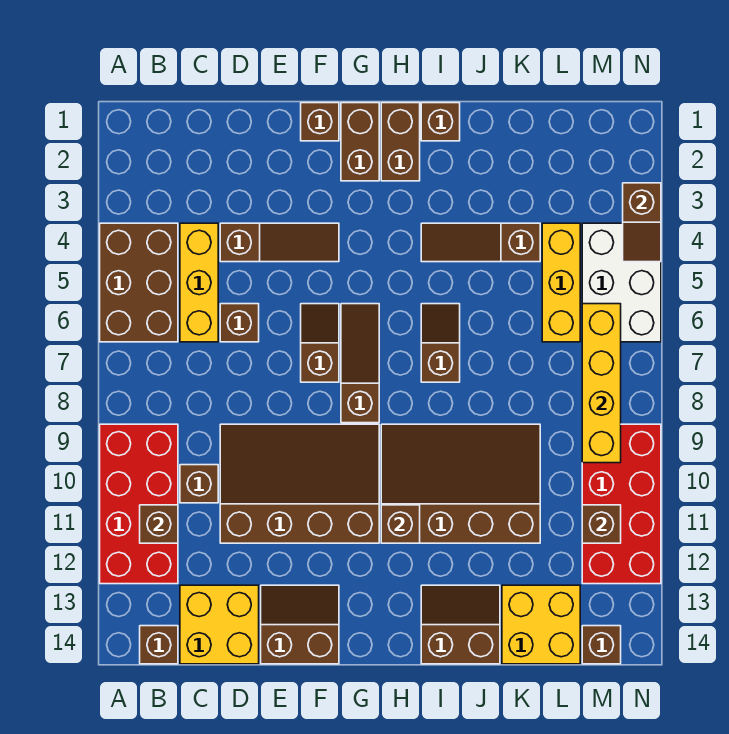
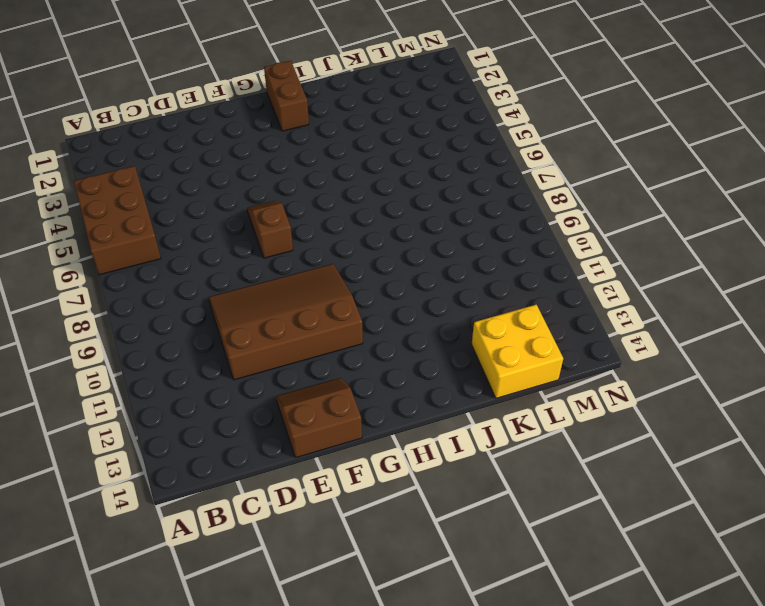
none -> red brick A9:B12 level 1
none -> brown brick B14 level 1
none -> yellow brick C4:C6 level 1
none -> brown brick C10 level 1

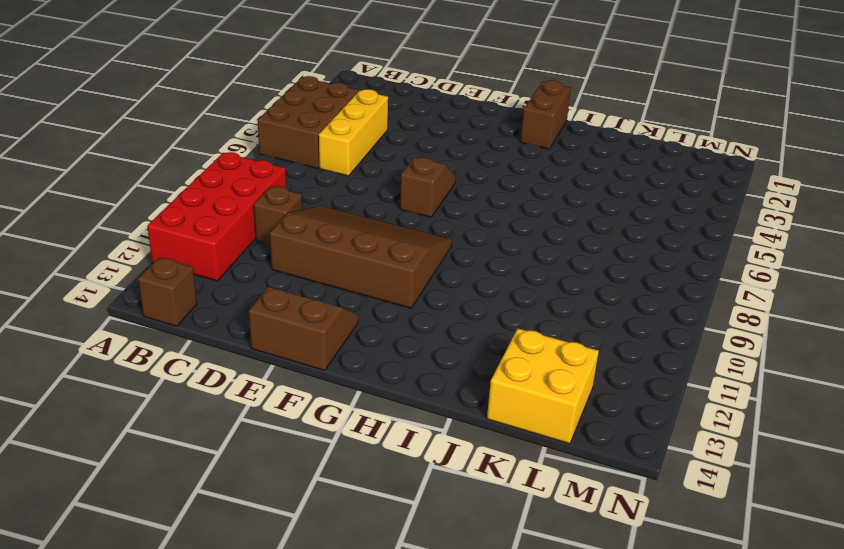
none -> yellow brick C13:D14 level 1
none -> brown slope D4:F4 level 1 top D
none -> brown brick D6 level 1
none -> brown brick F1 level 1

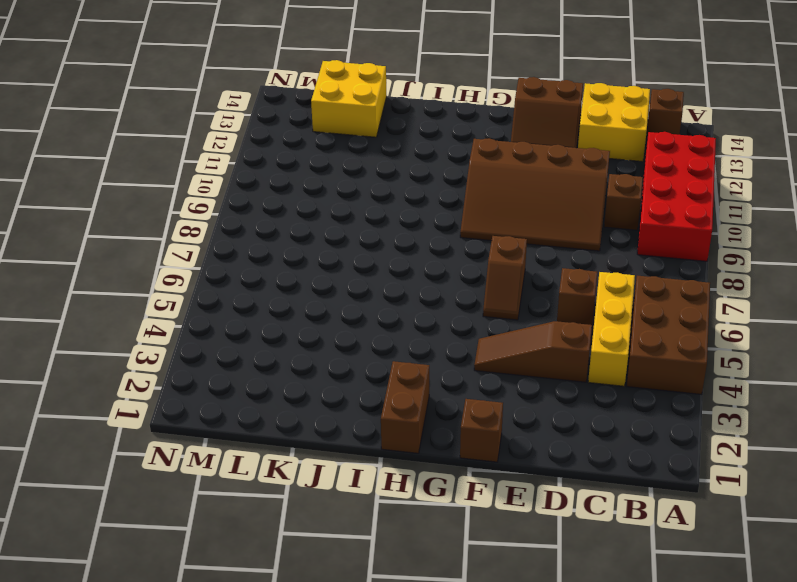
none -> brown brick G1:G2 level 1
none -> brown slope G6:G8 level 1 top 8
none -> brown slope H9:K11 level 1 top 11
none -> brown brick I1 level 1

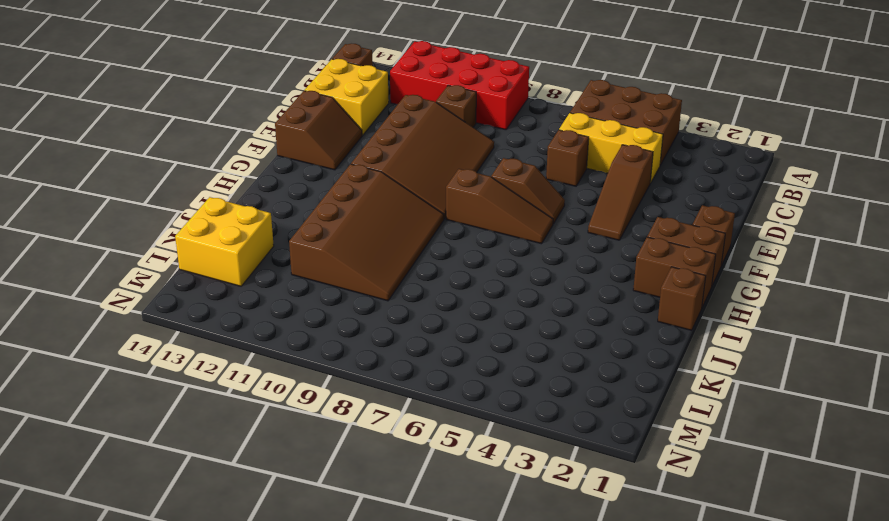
none -> brown slope I4:K4 level 1 top K
none -> brown slope I6:I7 level 1 top 7
none -> brown slope I13:J14 level 1 top 14
none -> yellow brick L4:L6 level 1

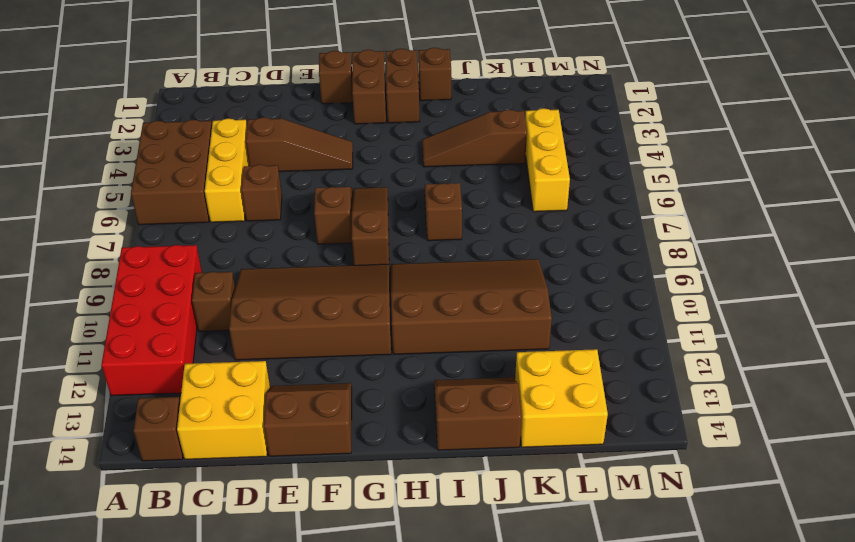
none -> white brick M4:N6 level 1
none -> red brick M9:N12 level 1
none -> brown brick M14 level 1
none -> brown brick B11 level 2

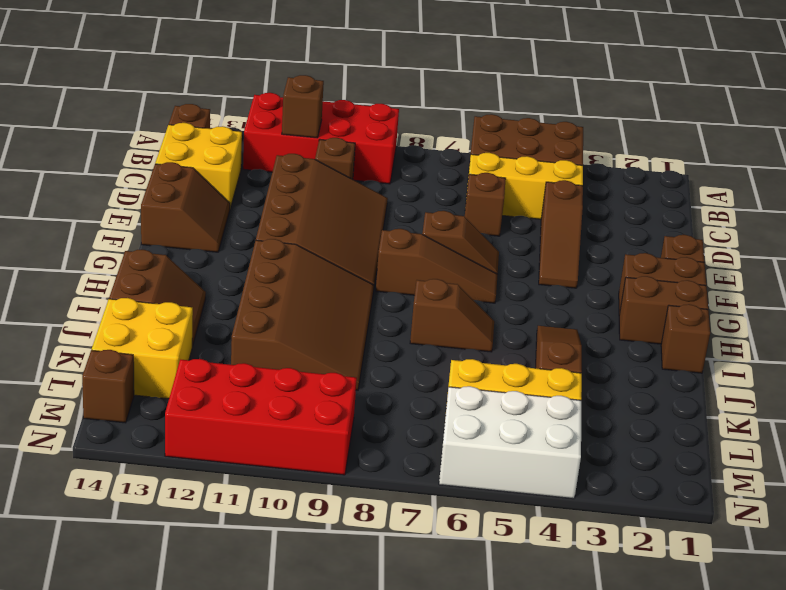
none -> brown brick H11 level 2
none -> yellow brick M6:M9 level 2
none -> brown brick M11 level 2
none -> brown slope N3:N4 level 2 top 3

